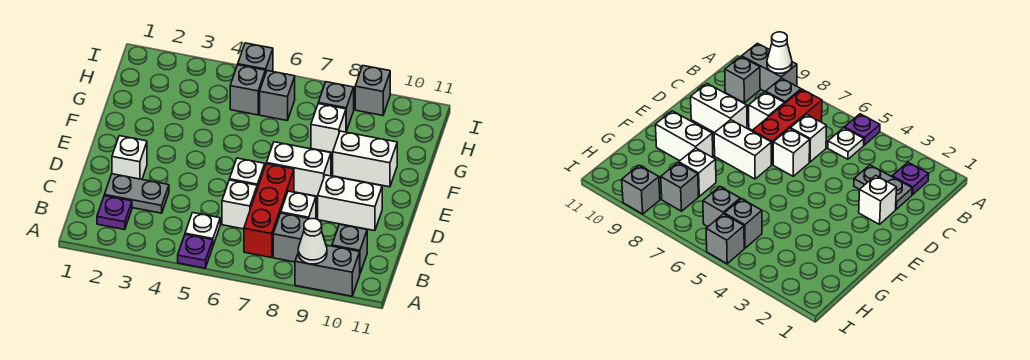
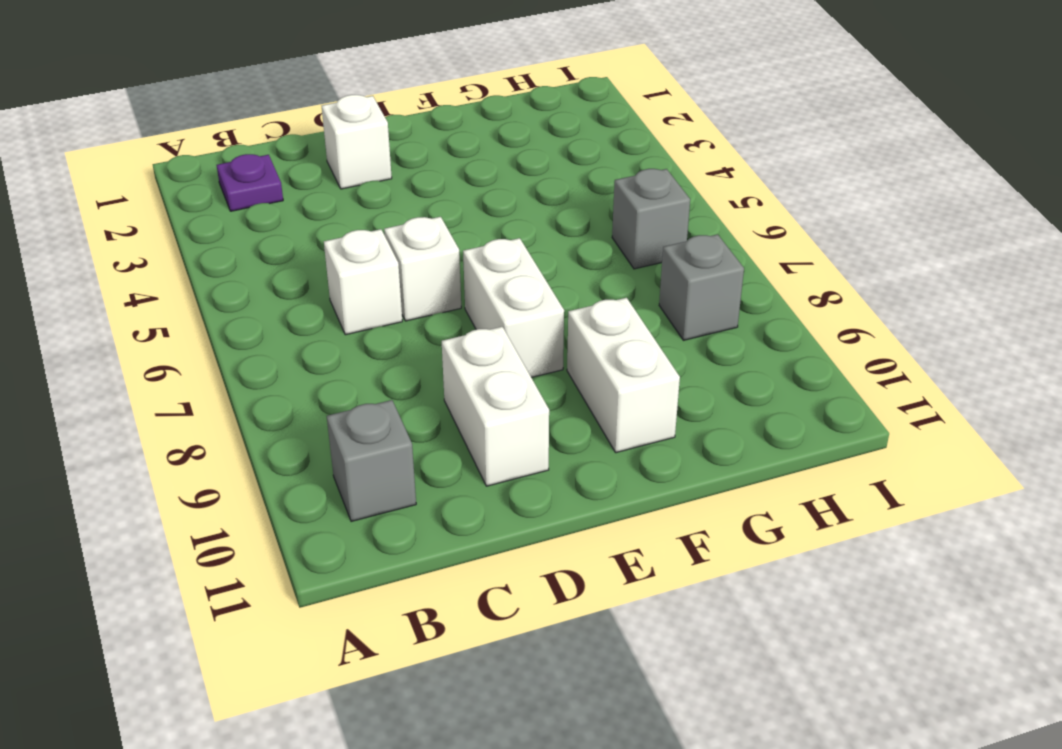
none -> purple plate A5 level 1
none -> grey brick A9:A10 level 1
none -> white plate B5 level 1

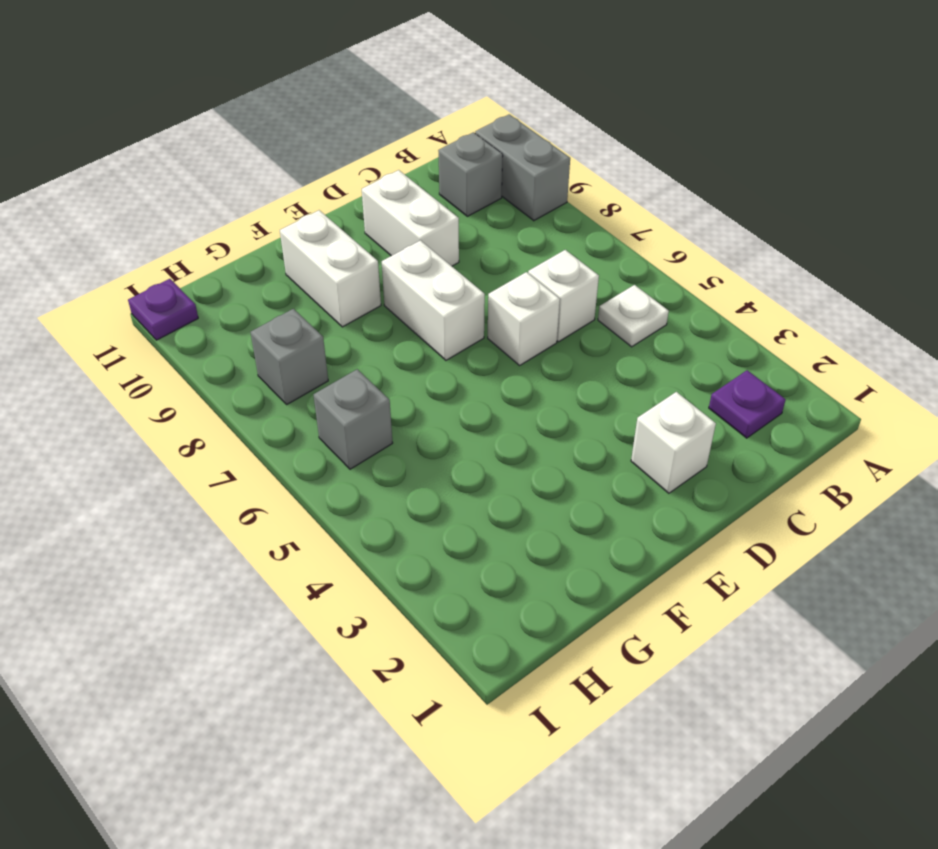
purple plate I11 level 1 -> purple plate A5 level 1
none -> red brick B7:D7 level 1
none -> grey brick B8 level 1
none -> grey plate C2:C3 level 1

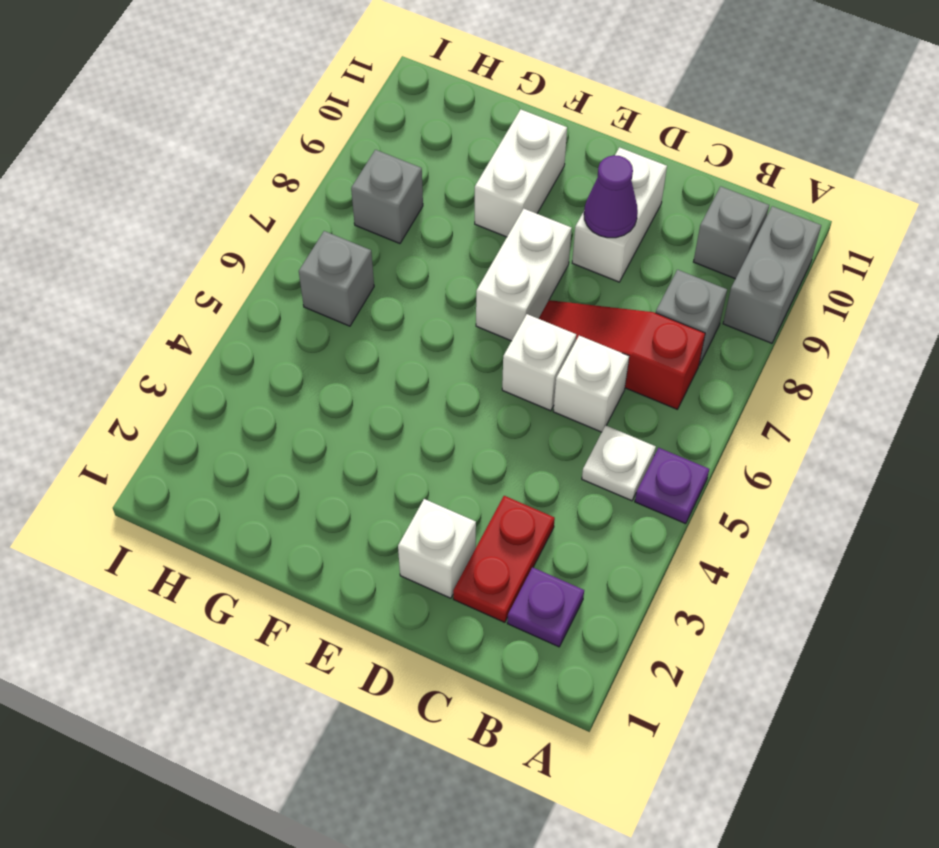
red slope B7:D7 level 1 top B -> red brick B7:D7 level 1
red plate C2:C3 level 1 -> grey plate C2:C3 level 1
purple cone D9 level 2 -> none
none -> white brick C8 level 1
none -> white brick G8 level 1
none -> grey brick H5 level 1

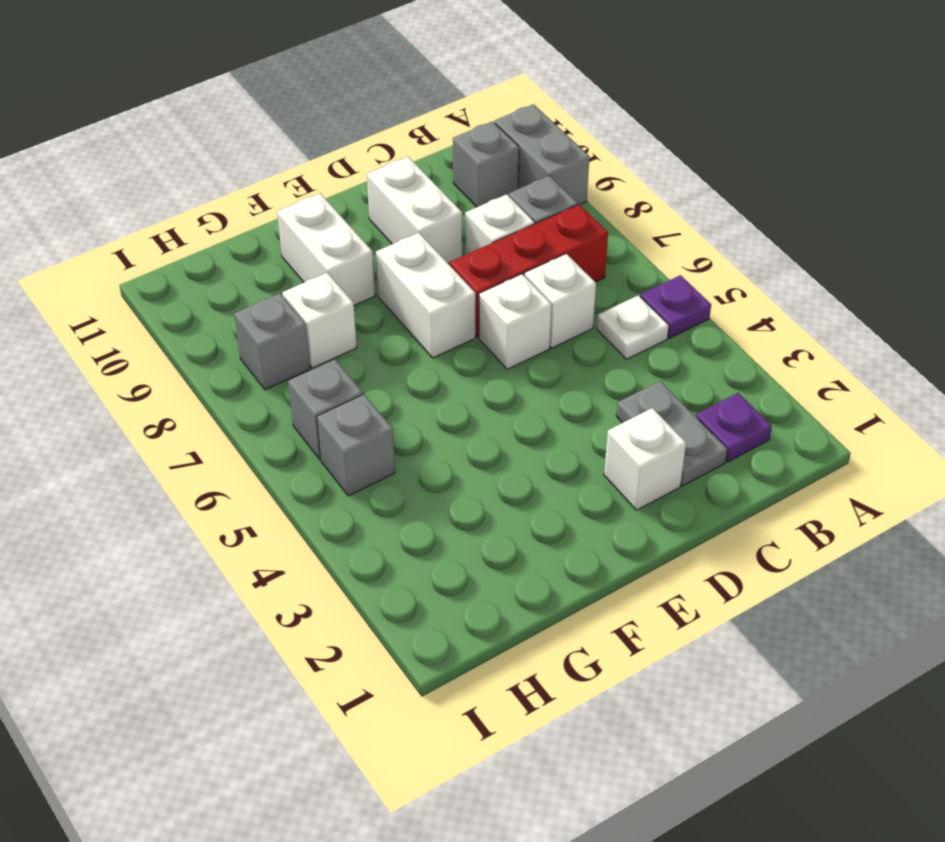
none -> grey brick I5 level 1
none -> grey brick I9 level 1
none -> white cone A9 level 2

